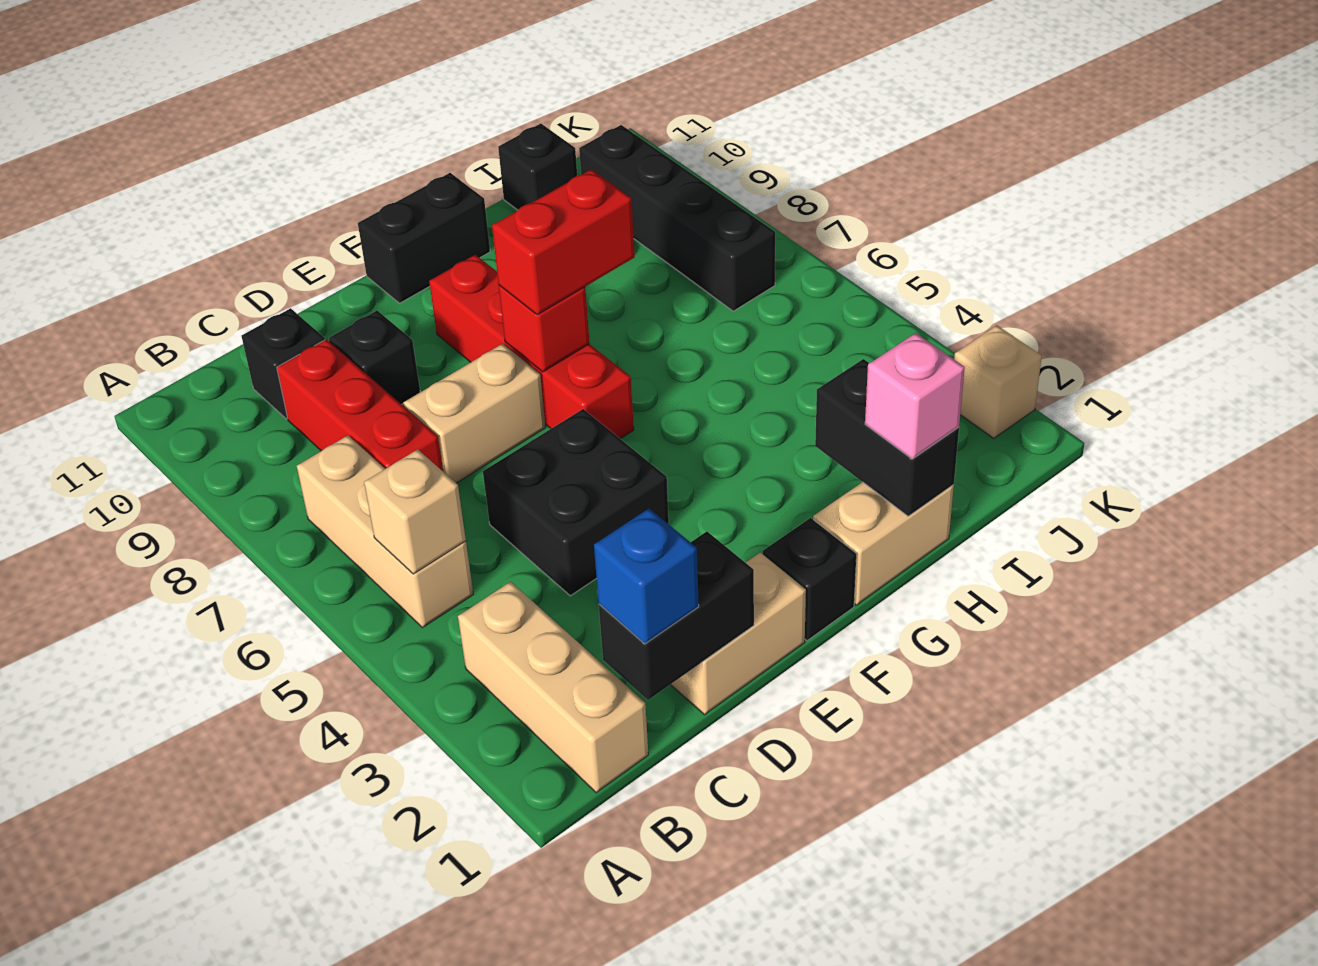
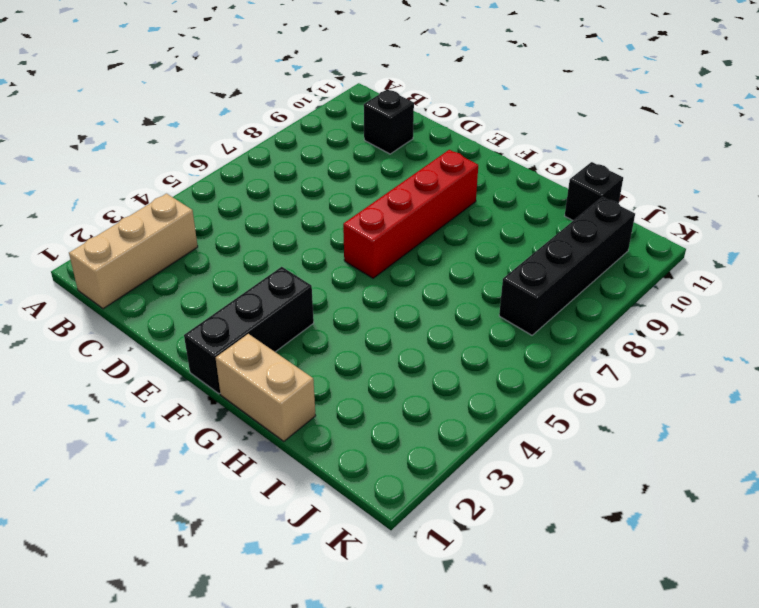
black brick F1:F3 level 1 -> black brick F1 level 1
none -> tan brick B5:B7 level 1
none -> red brick C7:C9 level 1
none -> tan brick D1:E1 level 1

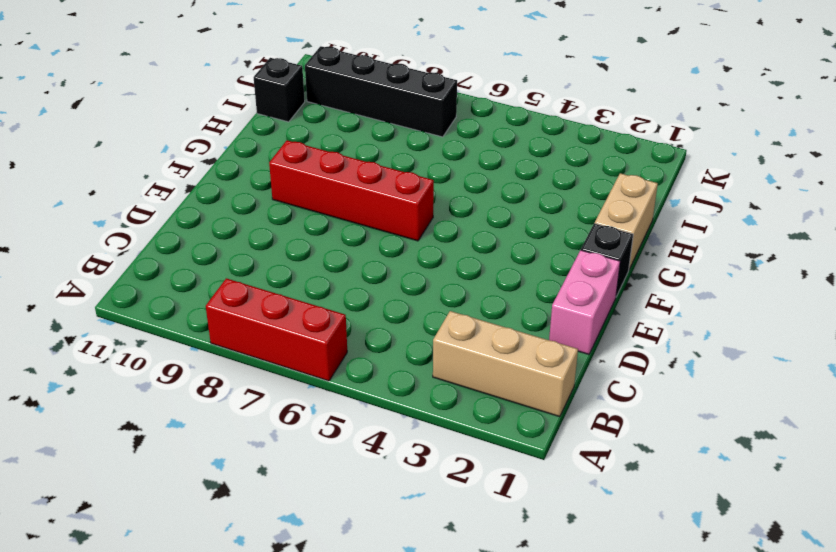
red brick A6:A8 level 1 -> red brick C7:C9 level 1
pink brick D1:E1 level 1 -> tan brick D1:E1 level 1
none -> tan brick B5:B7 level 1
none -> black brick C10 level 1
none -> black brick D4:E5 level 1

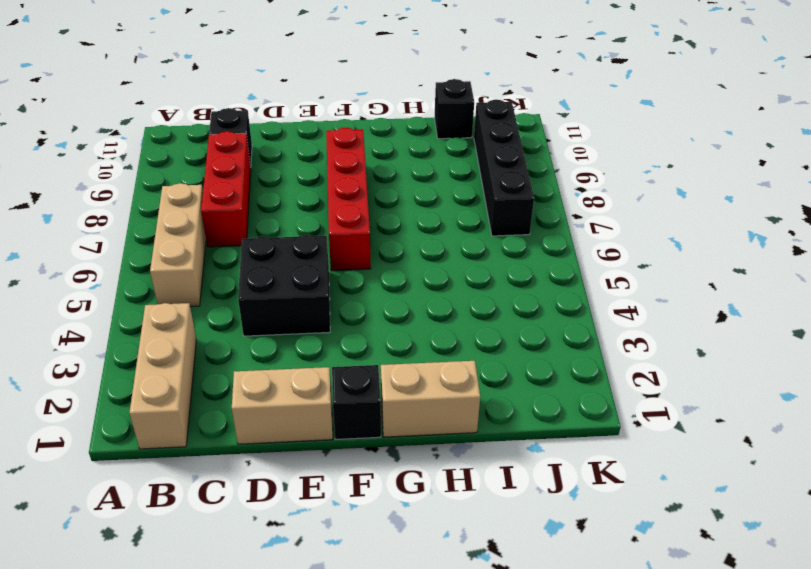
none -> tan brick D7:E7 level 1
none -> black brick D9 level 1
none -> black brick F11:G11 level 1

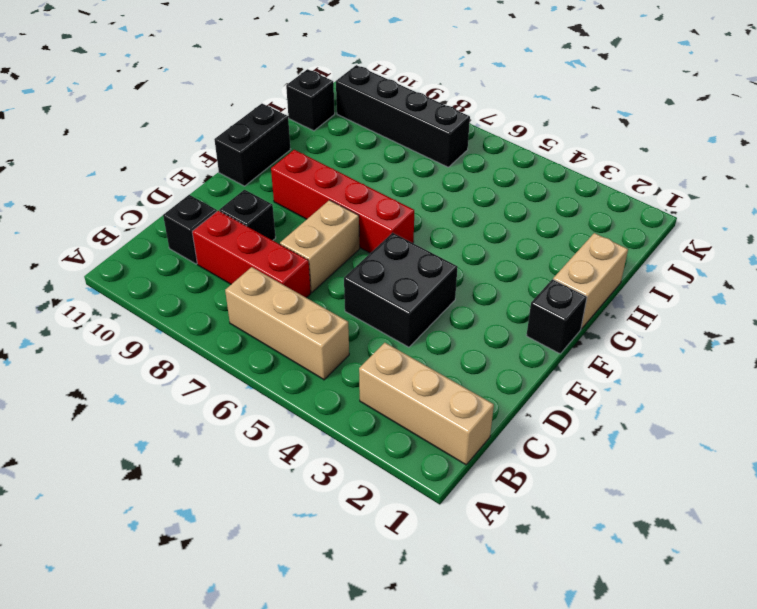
none -> tan brick D1:E1 level 1
none -> tan brick K2 level 1
none -> tan brick B5 level 2

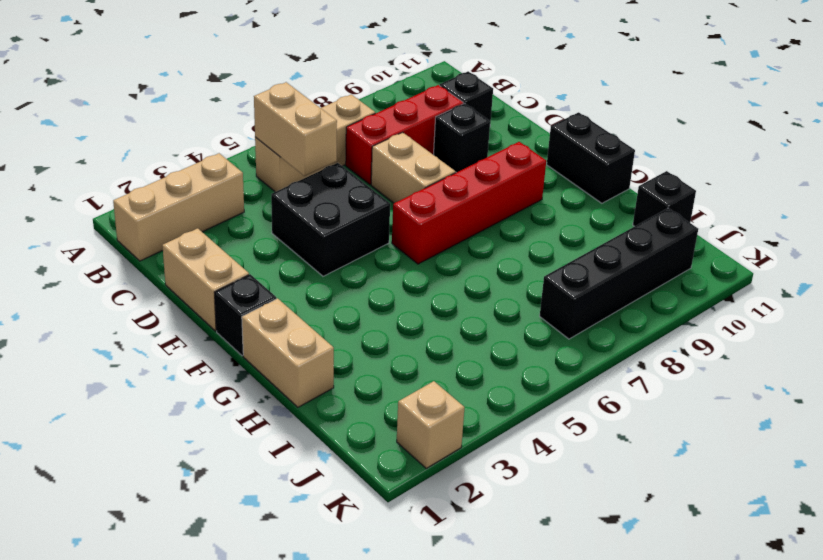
tan brick B5:C5 level 2 -> tan brick B5 level 2
none -> black brick C1:D1 level 2
none -> red brick F7 level 2
none -> black brick H1:H2 level 2

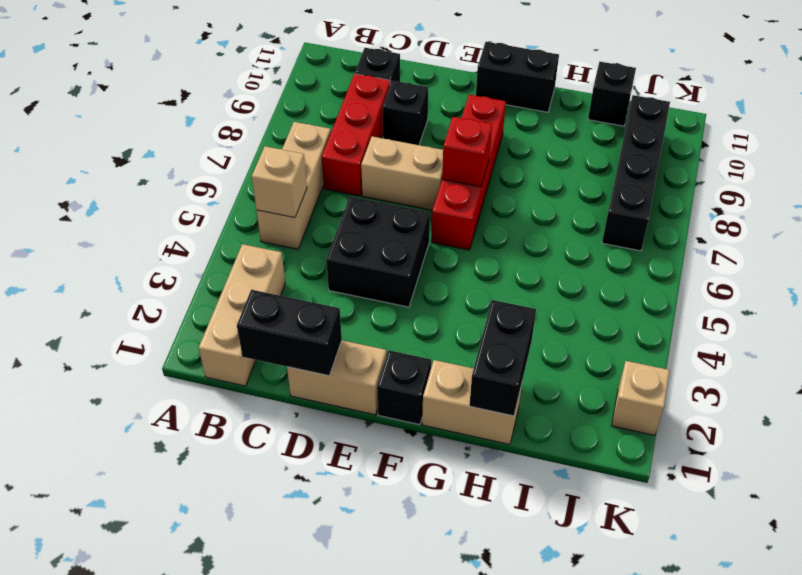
none -> blue brick C1 level 3
none -> red brick F7:G7 level 3
none -> pink brick H1 level 3

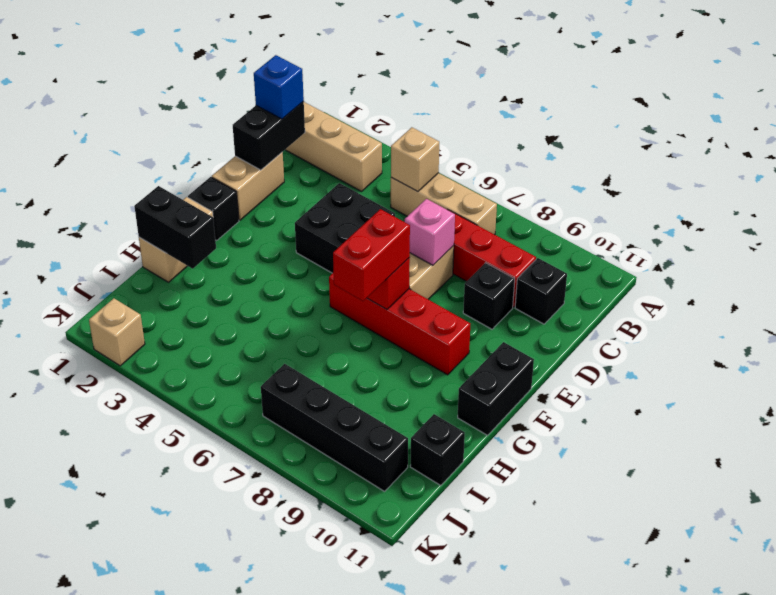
pink brick D7 level 2 -> pink brick H1 level 3

